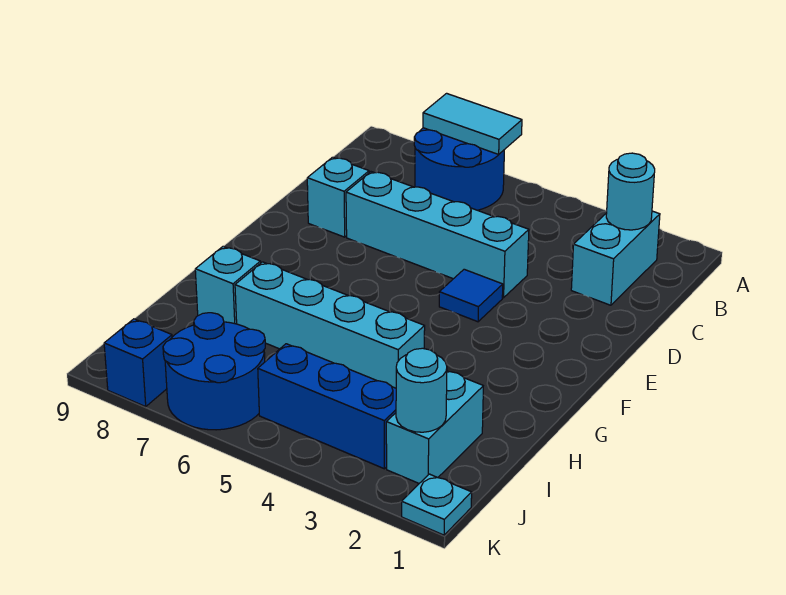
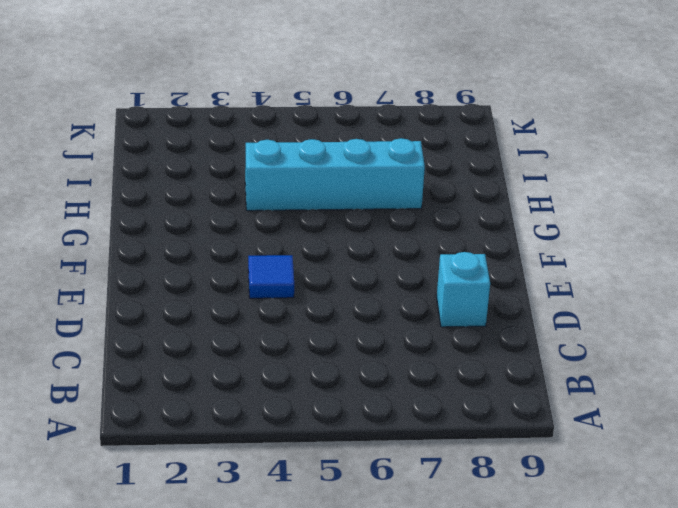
none -> blue round brick A6:B7 level 1
none -> cyan brick B2:C2 level 1
none -> cyan brick D4:D7 level 1

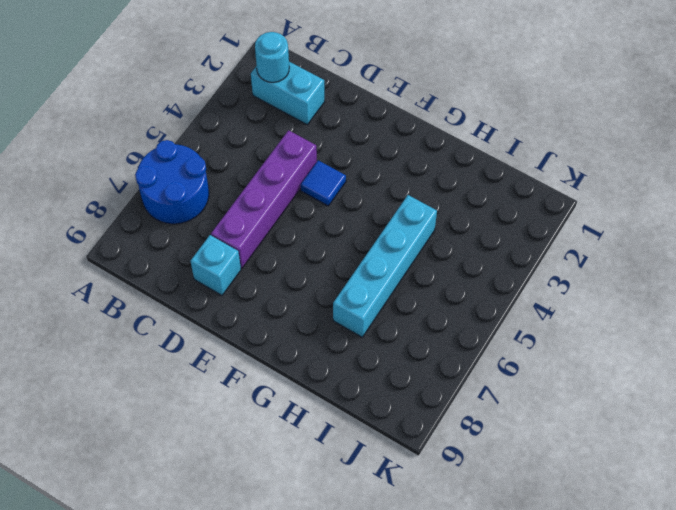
purple brick D4:D7 level 1 -> cyan brick D4:D7 level 1
none -> cyan brick H8 level 1
none -> cyan brick I2:J2 level 1
none -> blue brick J3:J5 level 1

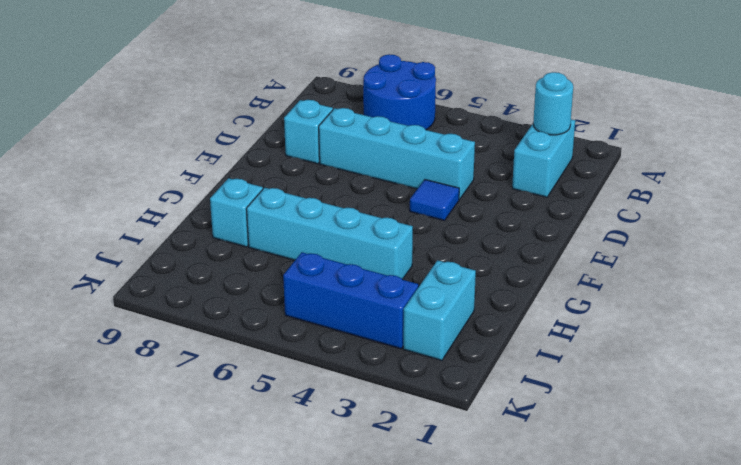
none -> blue round brick J6:K7 level 1
none -> cyan plate K1 level 1
none -> blue brick K8 level 1

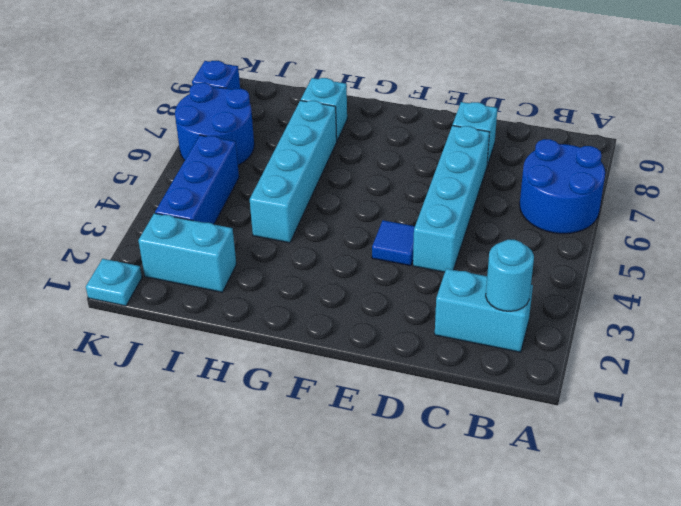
none -> cyan tile A6:A7 level 2
none -> cyan round brick J2 level 2

